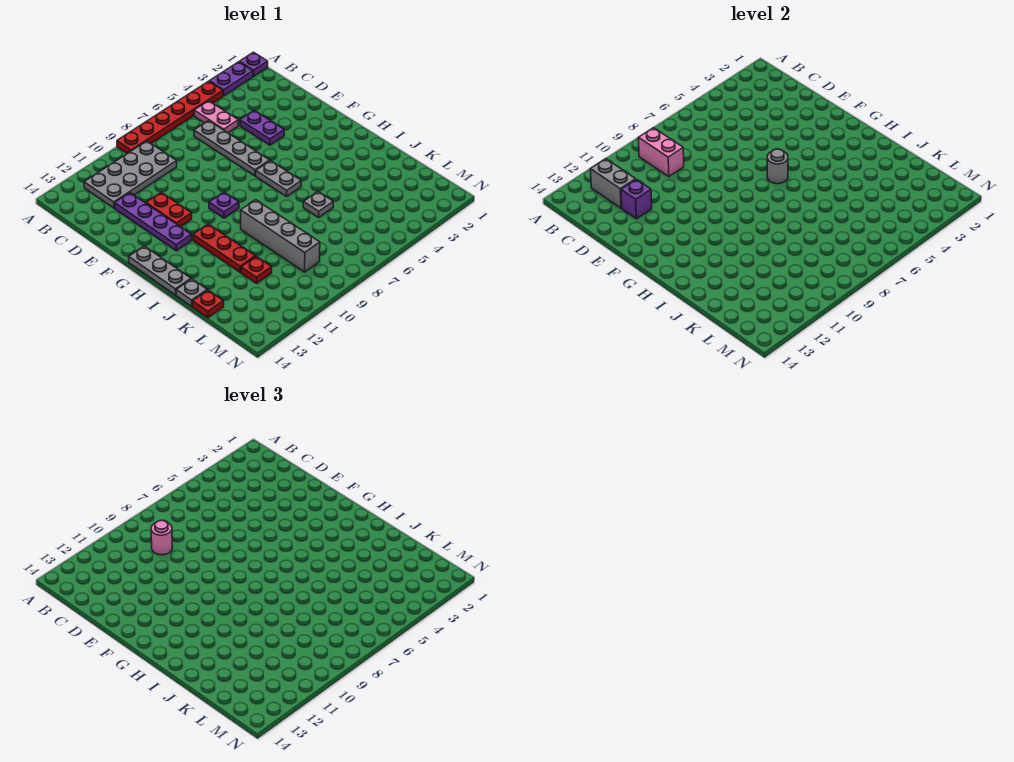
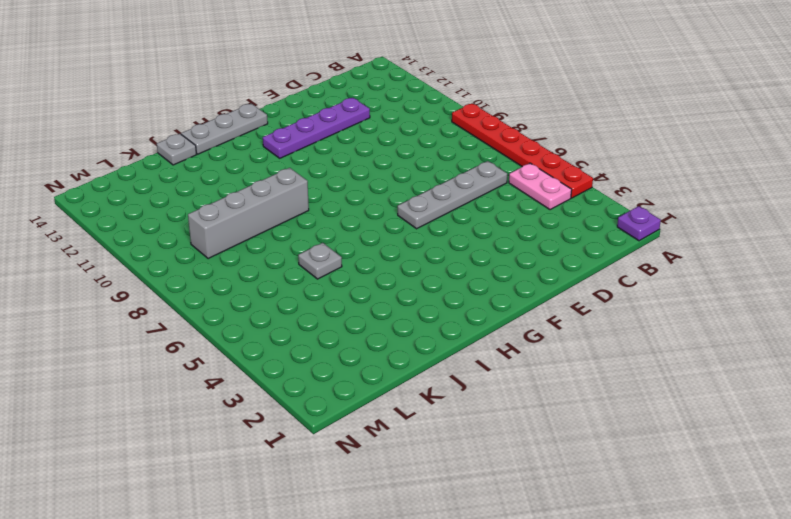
pink plate B4:B5 level 1 -> pink plate B5:C5 level 1
none -> purple plate A2:A3 level 1
none -> grey plate B9:C12 level 1
none -> purple plate D4:E4 level 1

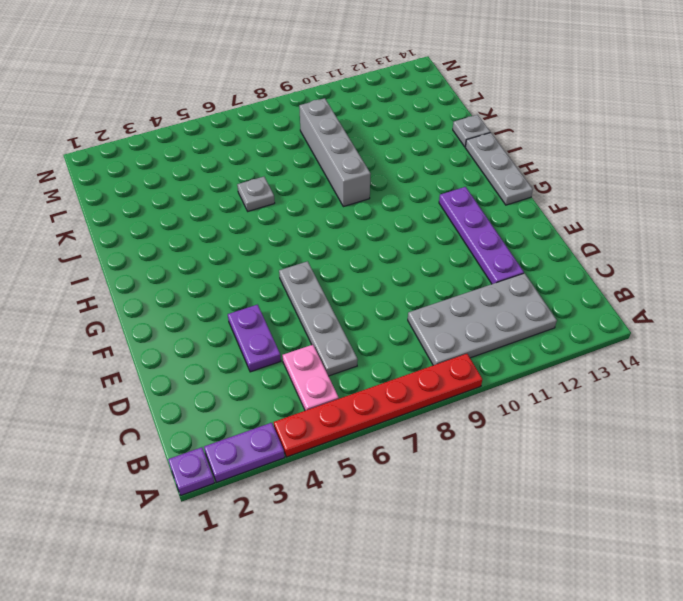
none -> red plate E11:F11 level 1
none -> grey plate G6:H6 level 1
none -> purple plate G9 level 1

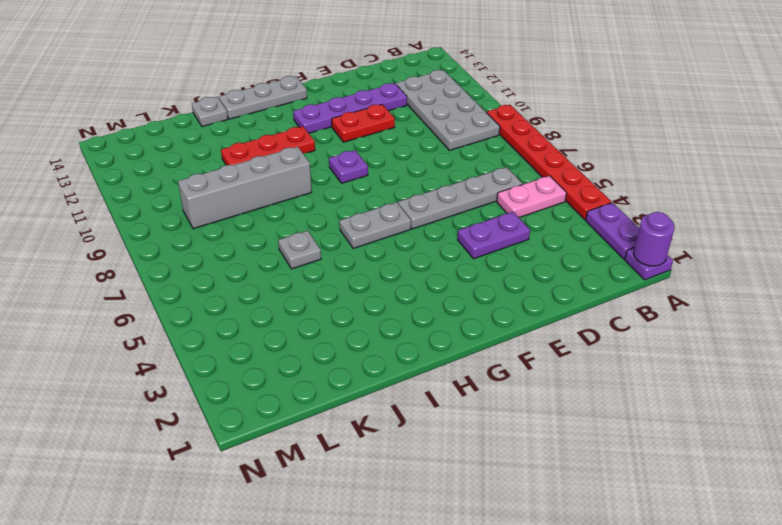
purple round brick A1 level 2 -> none
none -> red plate K11 level 1
none -> red plate K14 level 1
none -> pink brick B9:C9 level 2

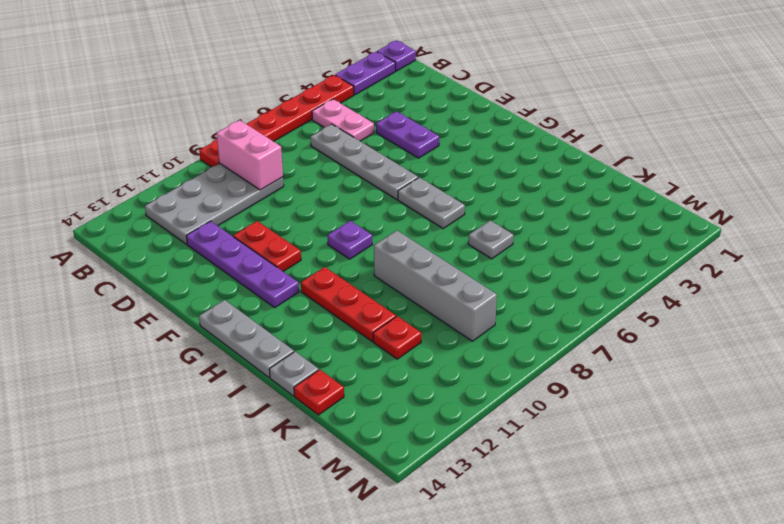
none -> grey brick B12:C12 level 2
none -> purple brick D12 level 2
none -> grey round brick G6 level 2

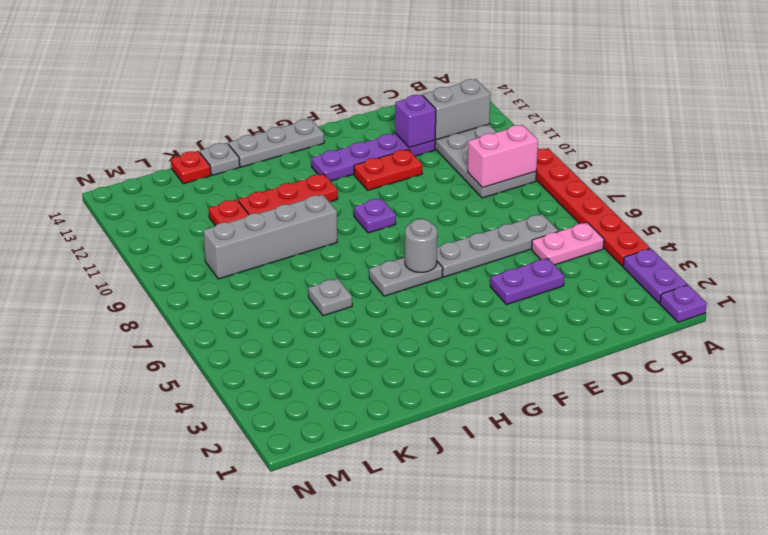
none -> pink round brick C9 level 3

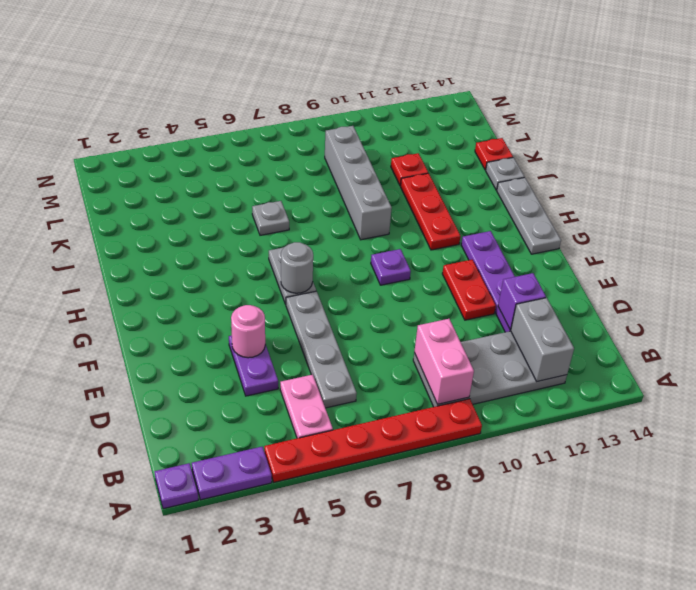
pink round brick E4 level 2 -> pink round brick C9 level 3

